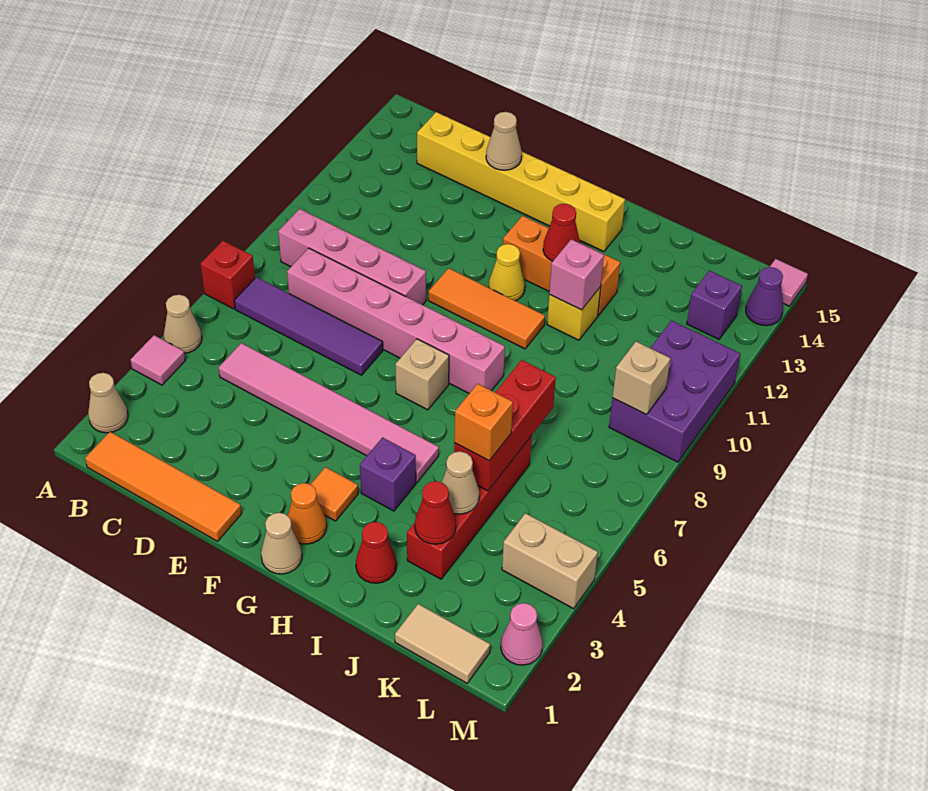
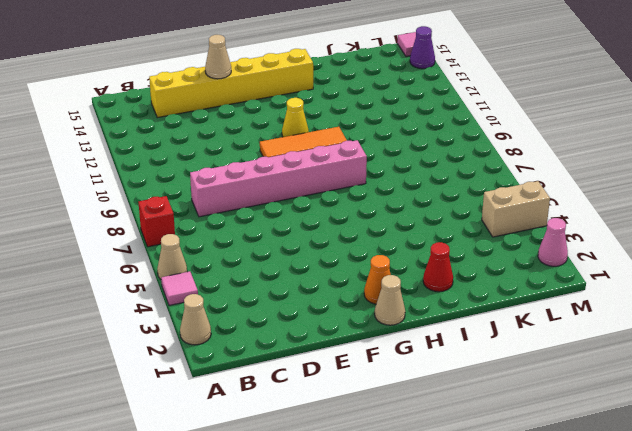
none -> orange tile B1:E1 level 1
none -> purple tile B7:E7 level 1
none -> pink brick B9:E9 level 1
none -> pink tile C5:H5 level 1

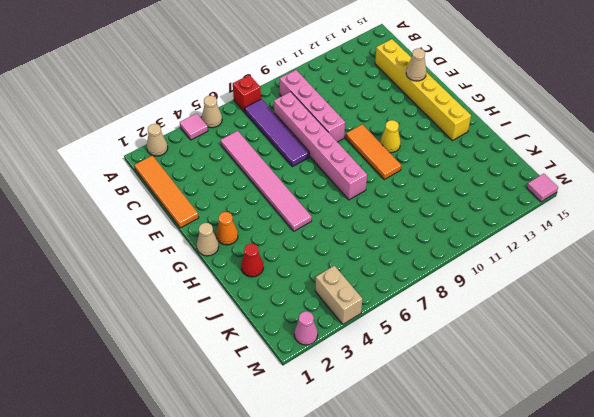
none -> orange tile G3 level 1
none -> tan brick G7 level 1
none -> orange brick G12:I12 level 1
none -> purple brick H4 level 1

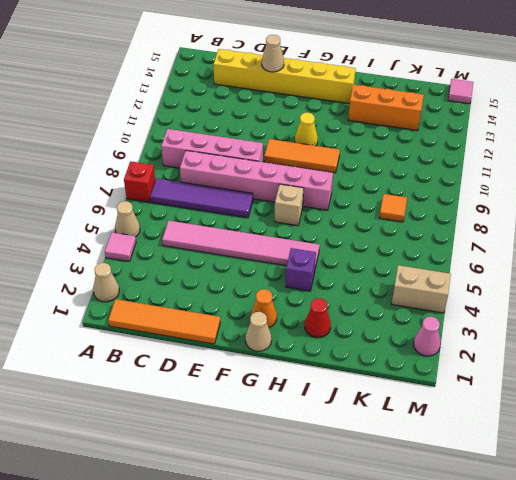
orange brick I13:K13 level 1 -> orange brick G12:I12 level 1
orange tile K8 level 1 -> orange tile G3 level 1
none -> yellow brick I11 level 1
none -> red brick J3:J6 level 1
none -> tan tile K1:L1 level 1
none -> purple brick L9:M11 level 1

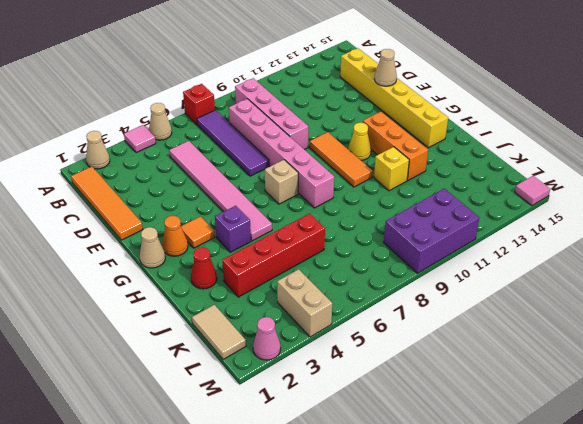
none -> purple brick L13 level 1
none -> purple cone M14 level 1
none -> red cone H12 level 2
none -> pink brick I11 level 2

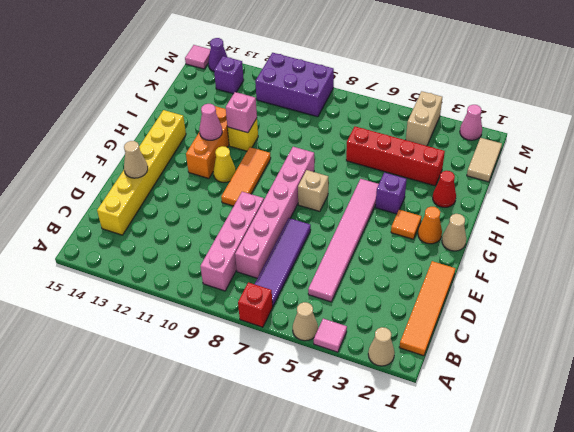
pink cone H12 level 2 -> red cone H12 level 2
none -> red cone J3 level 2
none -> tan cone J4 level 2
none -> red brick J5:J7 level 2
none -> tan brick L9 level 2

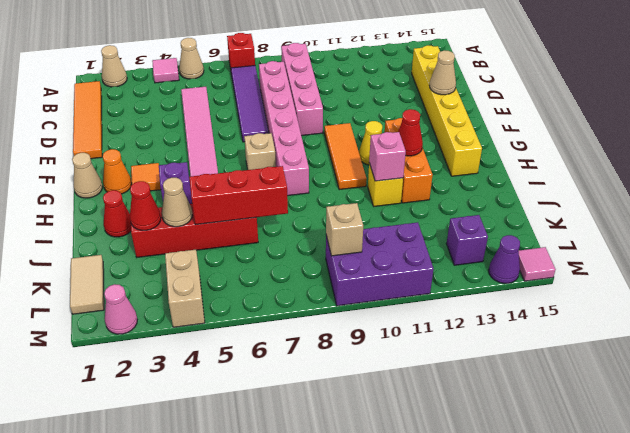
none -> orange brick J5 level 3

